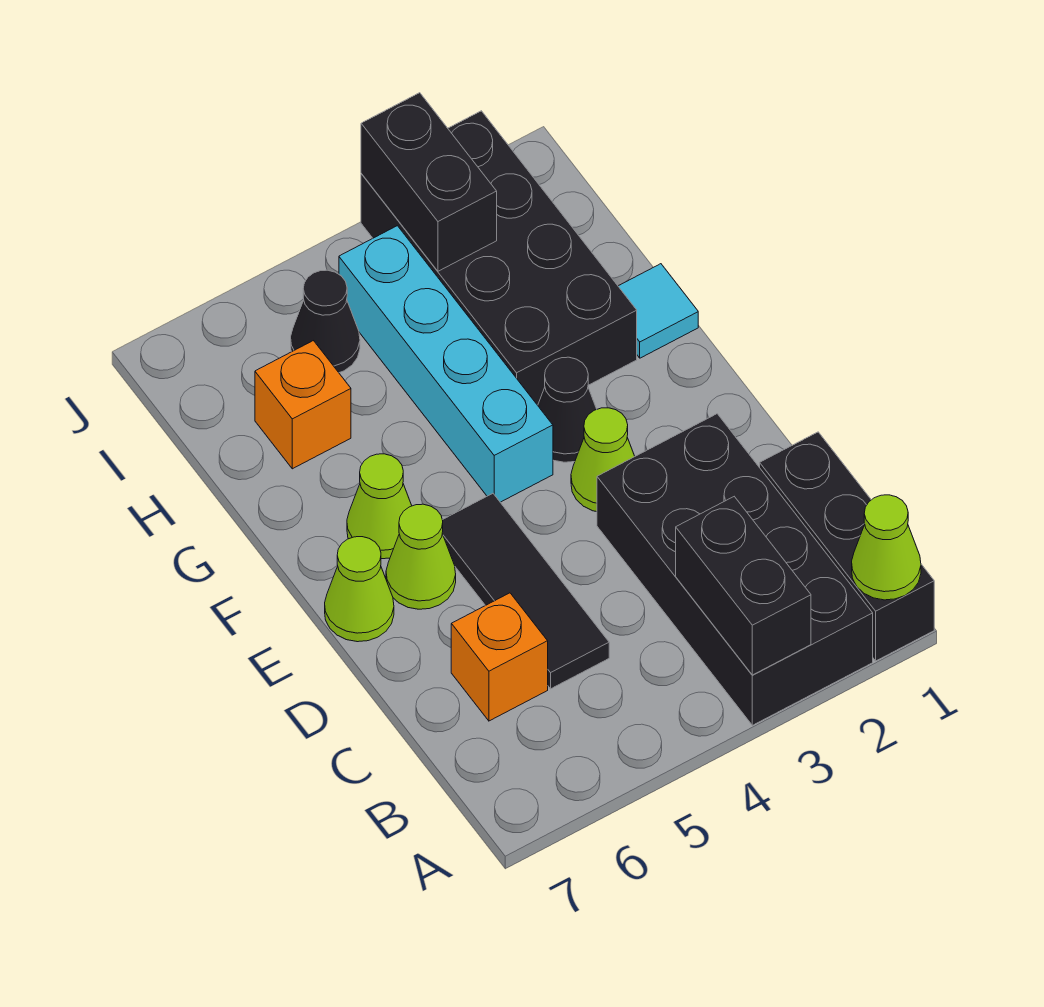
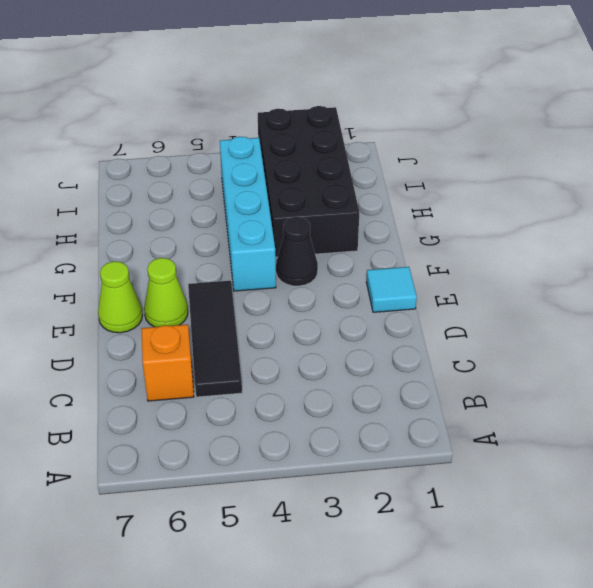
cyan tile E1 level 1 -> cyan tile G1 level 1
none -> black brick A1:C1 level 1
none -> black brick A2:D3 level 1
none -> lime cone E3 level 1

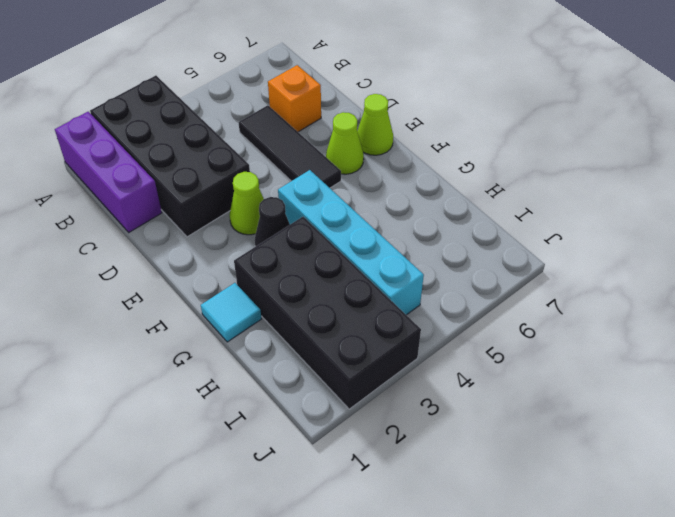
purple brick A1:C1 level 1 -> black brick A1:C1 level 1
none -> lime cone F6 level 1
none -> orange brick H6 level 1
none -> black cone I5 level 1

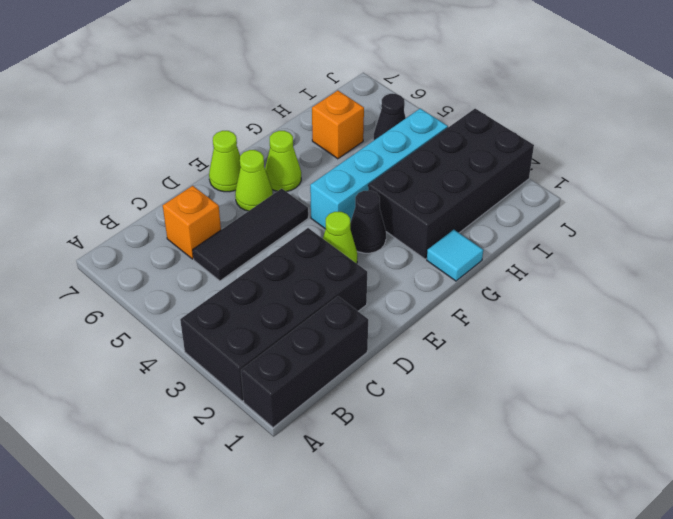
none -> lime cone A1 level 2
none -> black brick A3:B3 level 2
none -> black brick I3:J3 level 2

